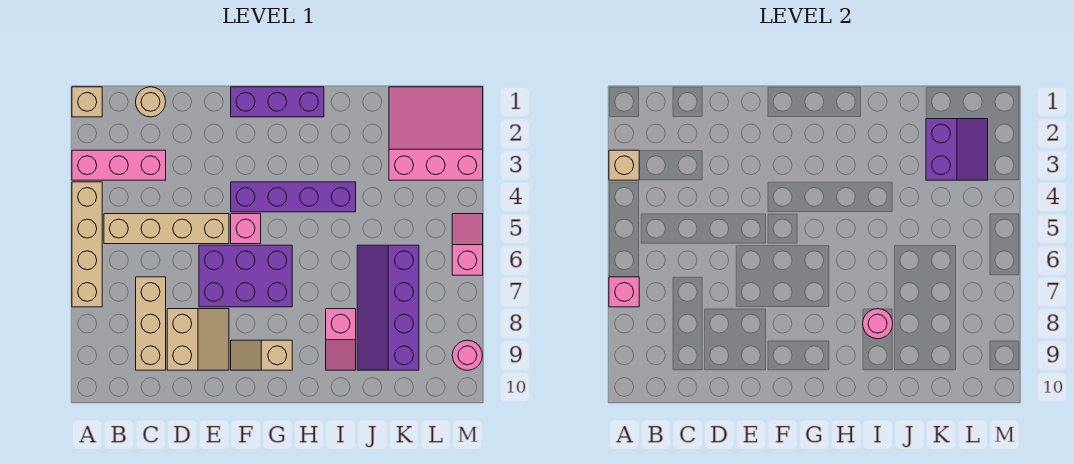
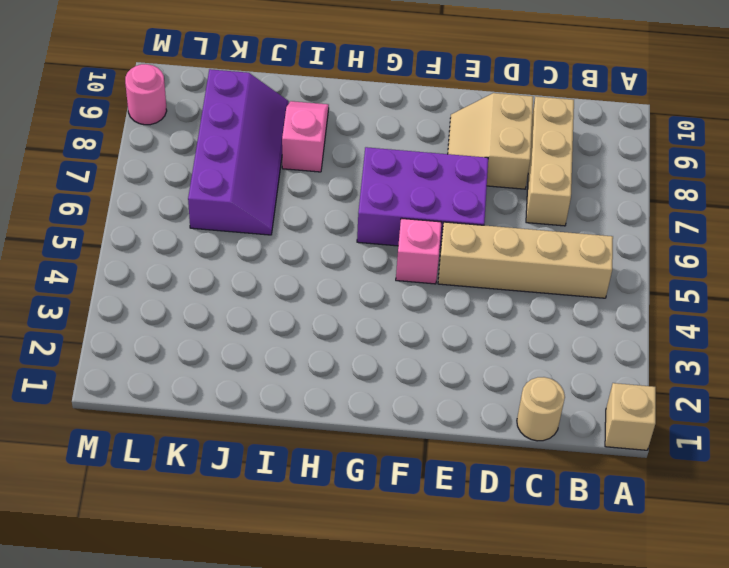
none -> pink brick A3:C3 level 1
none -> tan brick A4:A7 level 1
none -> purple brick F1:H1 level 1

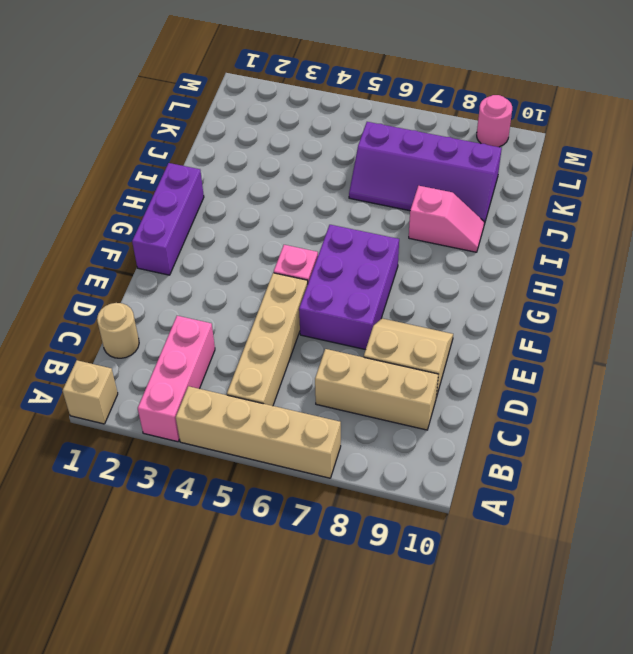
none -> purple brick F4:I4 level 1
none -> tan slope F9:G9 level 1 top G
none -> pink slope K1:M3 level 1 top 3

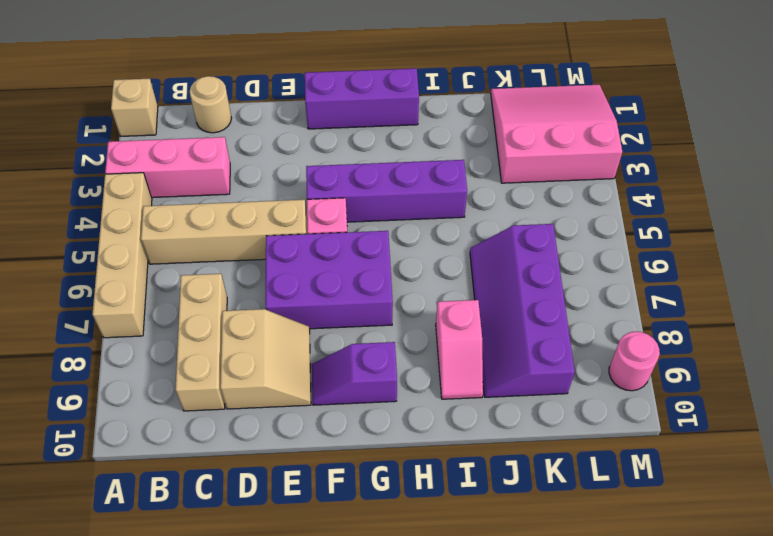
purple slope F9:G9 level 1 top G -> tan slope F9:G9 level 1 top G
none -> pink slope M5:M6 level 1 top 6
none -> tan brick A3 level 2
none -> pink brick A7 level 2

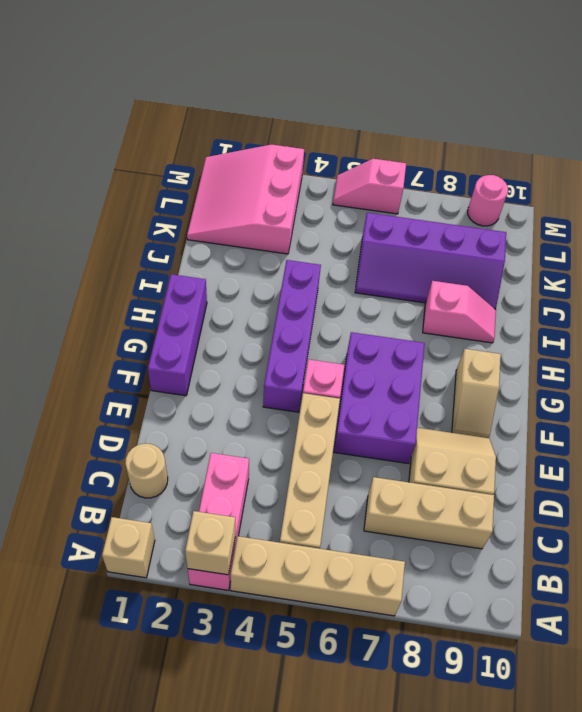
none -> pink brick A7 level 2
none -> pink round brick I8 level 2
none -> purple slope K2:L3 level 2 top K

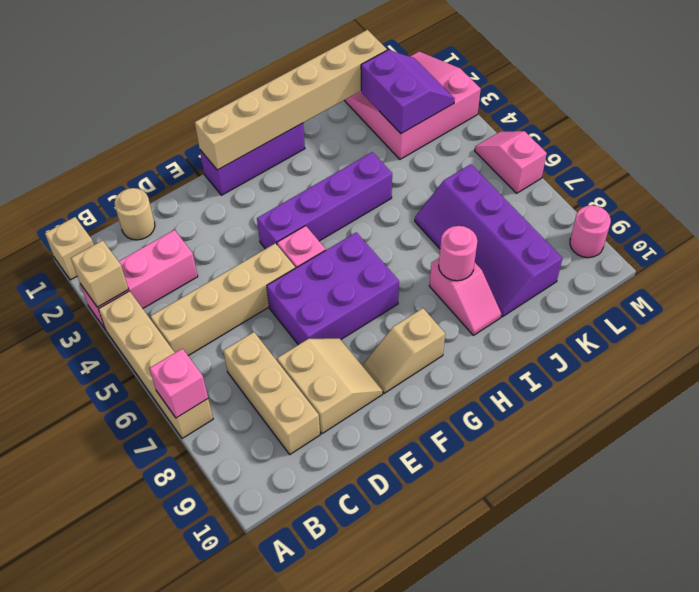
tan brick F1:K1 level 2 -> none

